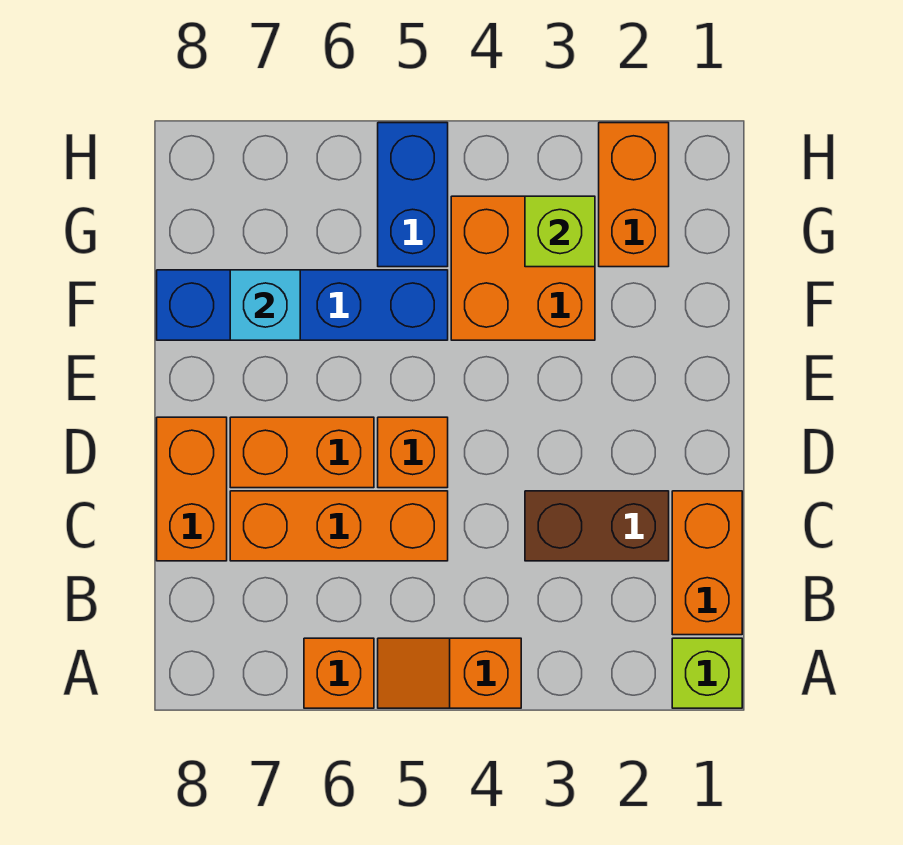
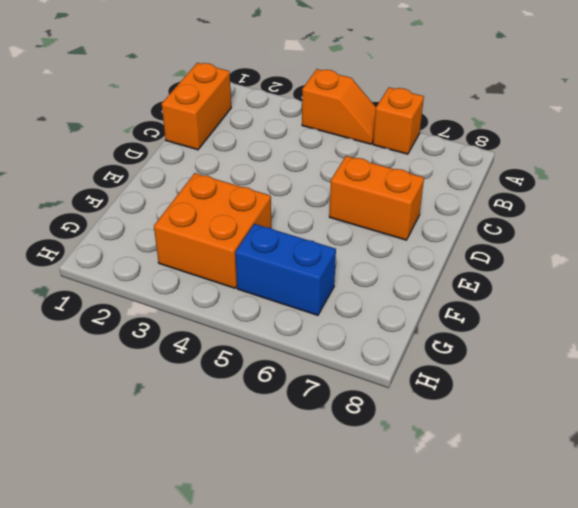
blue brick G5:G6 level 1 -> blue brick G5:H5 level 1
none -> lime brick A1 level 1
none -> brown brick C2:C3 level 1
none -> orange brick C5:C7 level 1

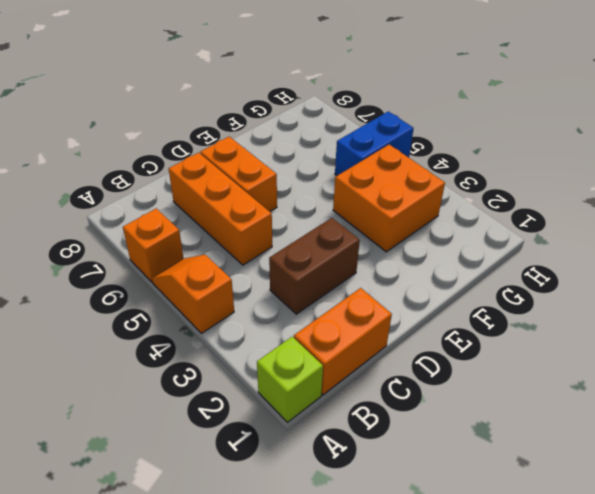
brown brick C3:D3 level 1 -> brown brick C2:C3 level 1
none -> orange brick C8:D8 level 1
none -> orange brick D5 level 1
none -> blue brick F5:F8 level 1

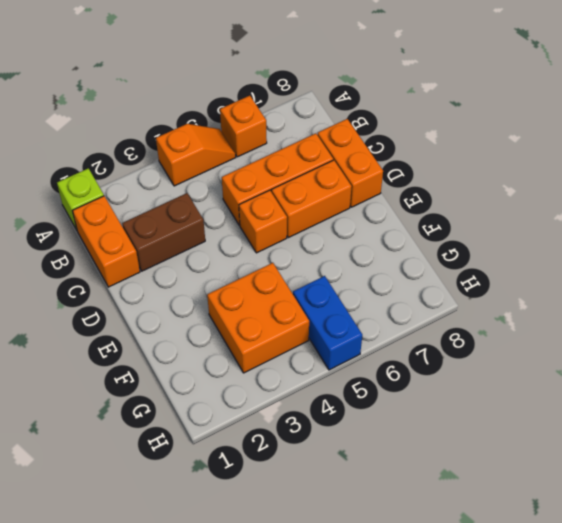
none -> blue brick F5:F8 level 1
none -> orange brick G2:H2 level 1
none -> cyan brick F7 level 2

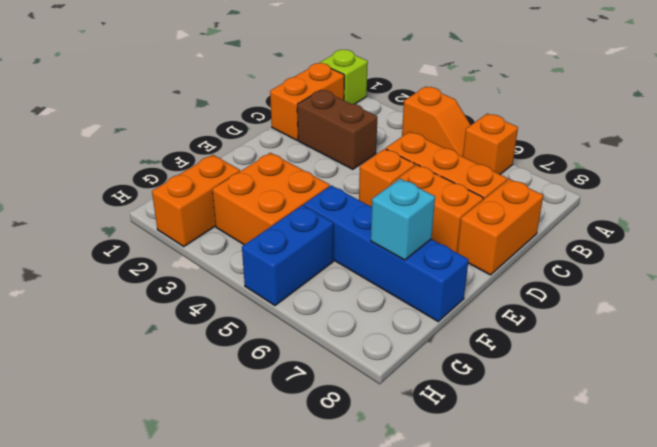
none -> lime brick G3 level 2

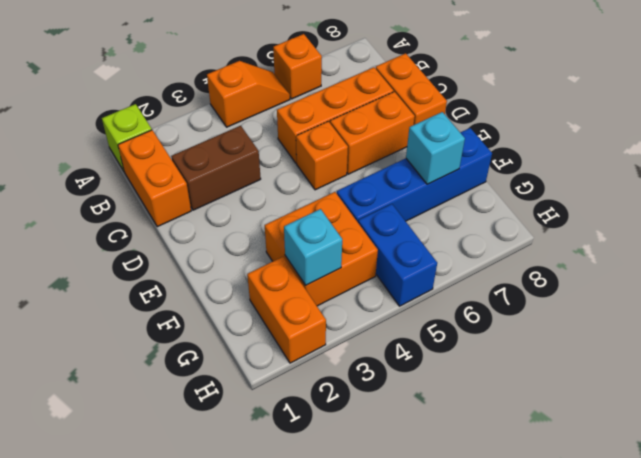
cyan brick G3 level 2 -> lime brick G3 level 2

